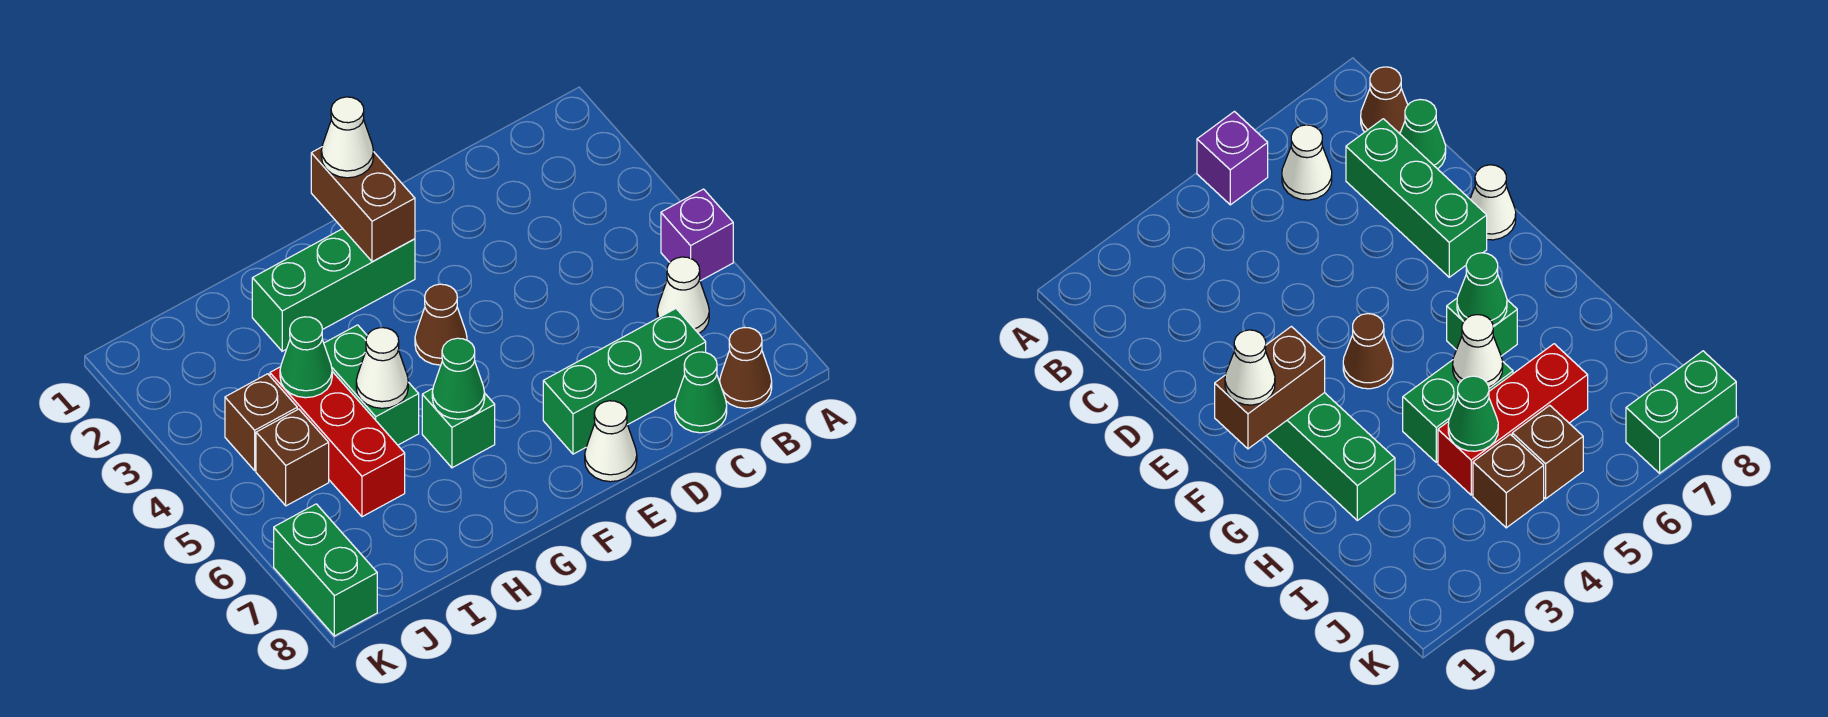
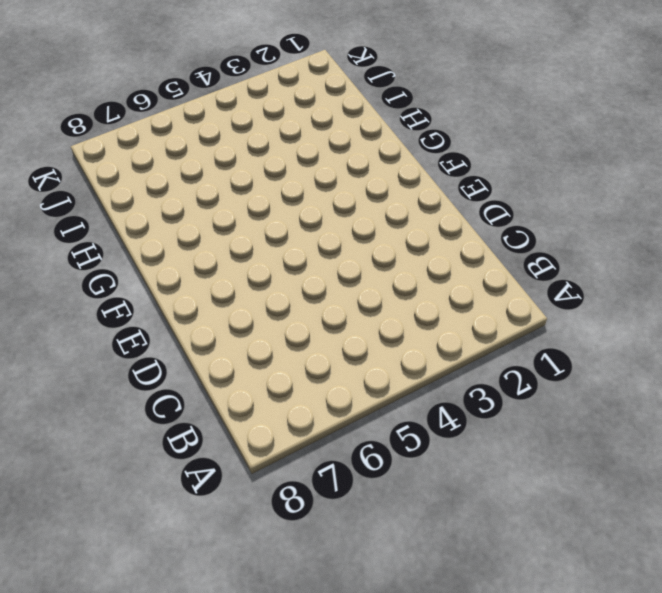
none -> purple brick A5 level 1
none -> white cone B6 level 1
none -> brown cone B8 level 1

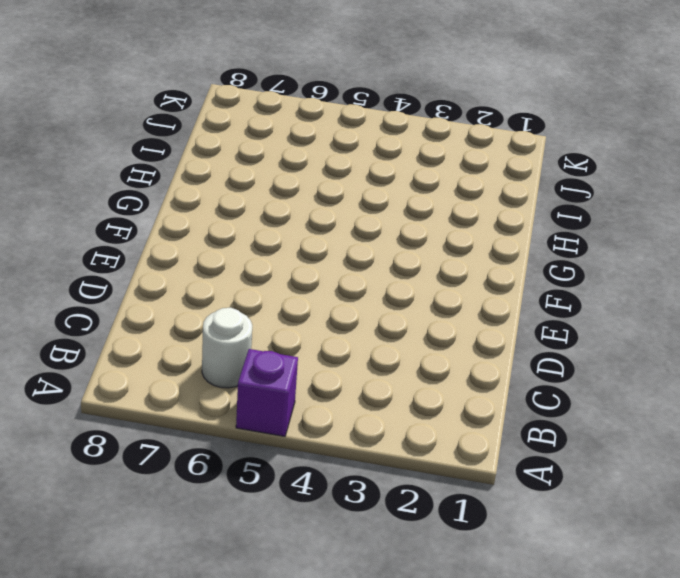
white round brick B6 level 1 -> white cone B6 level 1
none -> brown cone B8 level 1
none -> green brick C7:E7 level 1
none -> green cone C8 level 1

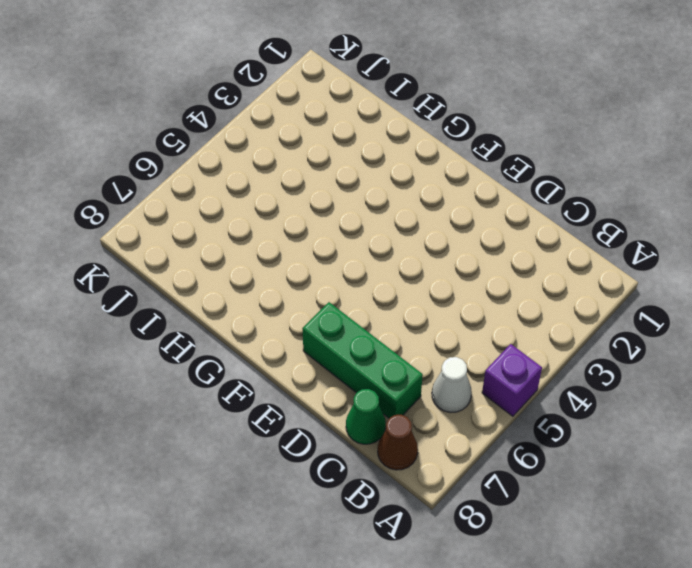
none -> white cone E8 level 1
none -> green brick F2:H2 level 1
none -> brown cone F4 level 1

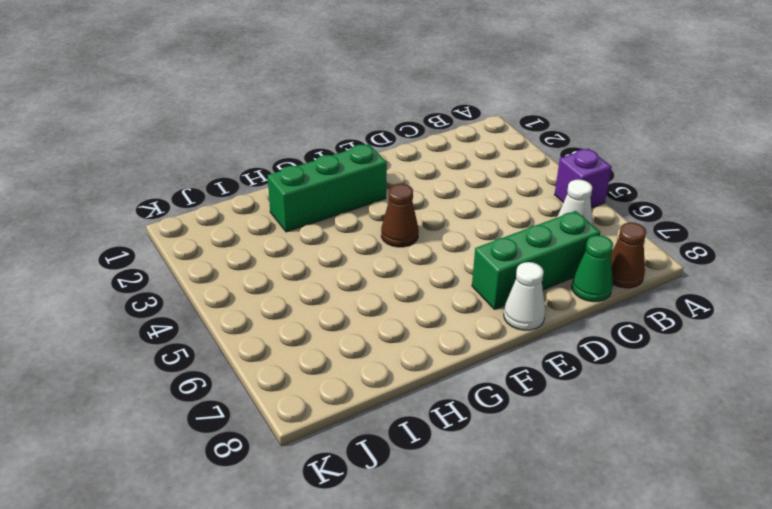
none -> green brick G6 level 1
none -> green brick H4:H5 level 1
none -> red brick I4:I6 level 1

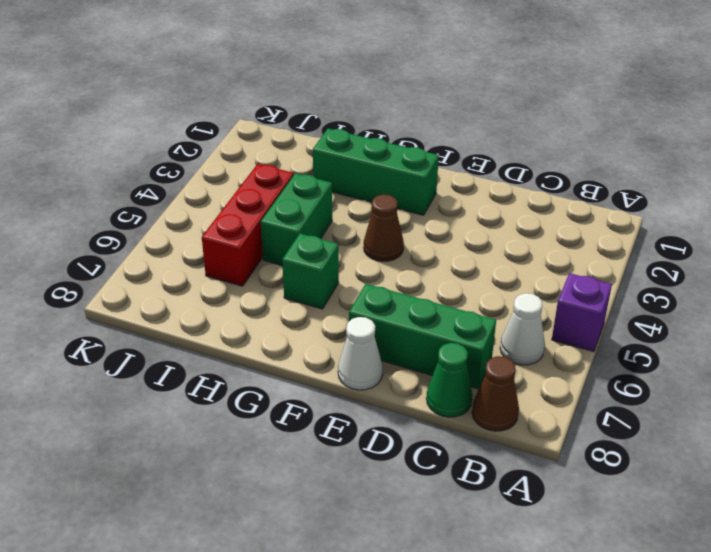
none -> brown brick J4 level 1
none -> brown brick J5 level 1
none -> green brick K7:K8 level 1

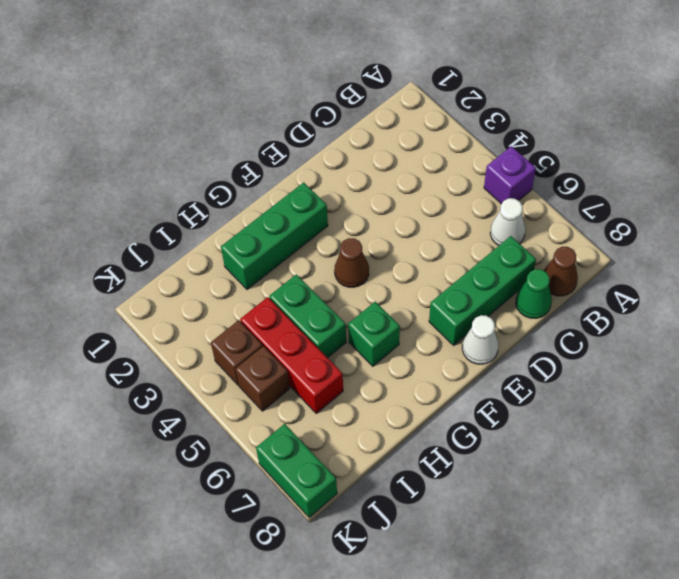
none -> brown brick F1:F2 level 2
none -> green cone G6 level 2
none -> white cone H5 level 2

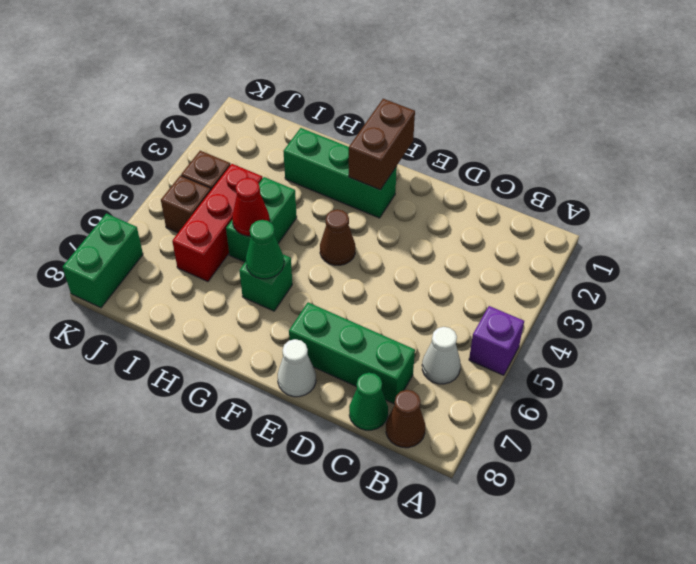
red cone H5 level 2 -> white cone H5 level 2
none -> green cone I4 level 2
none -> white cone F1 level 3

